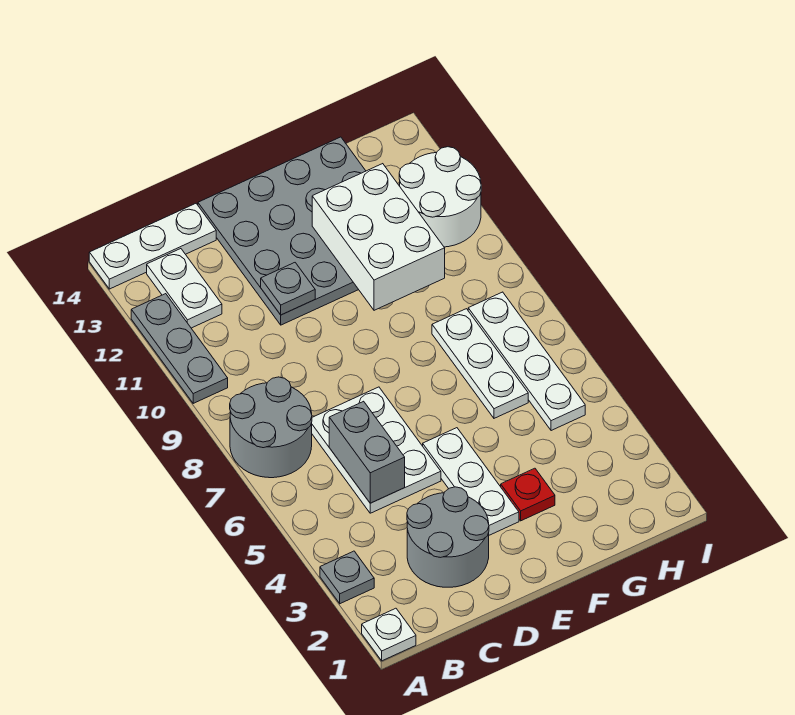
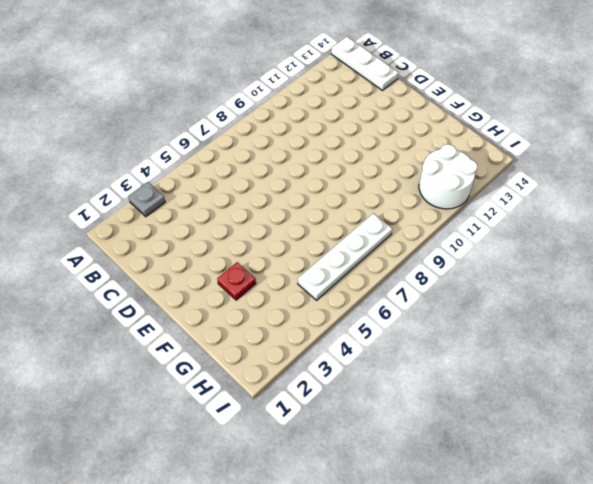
none -> white plate A1 level 1
none -> grey round brick A7:B8 level 1
none -> grey plate A10:A12 level 1

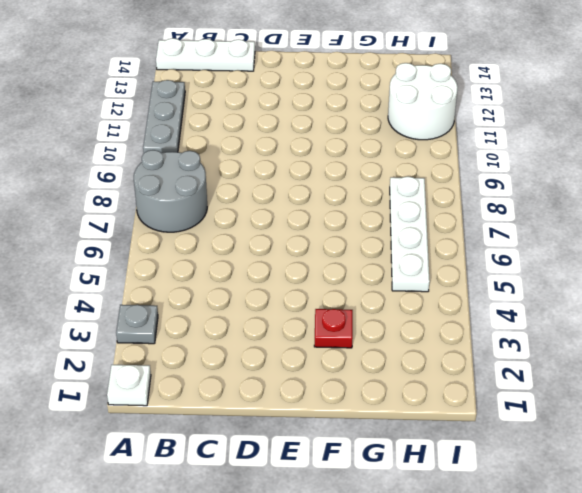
none -> white plate B12:B13 level 1
none -> grey round brick C2:D3 level 1
none -> white plate C5:D7 level 1

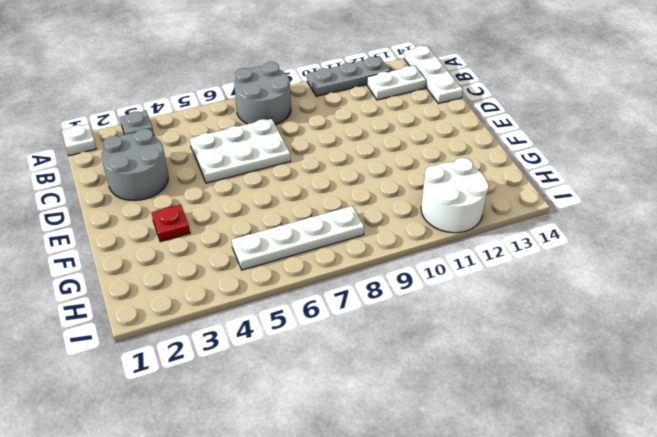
none -> grey plate D11:G14 level 1
none -> white plate E3:E5 level 1
none -> white plate G6:G8 level 1

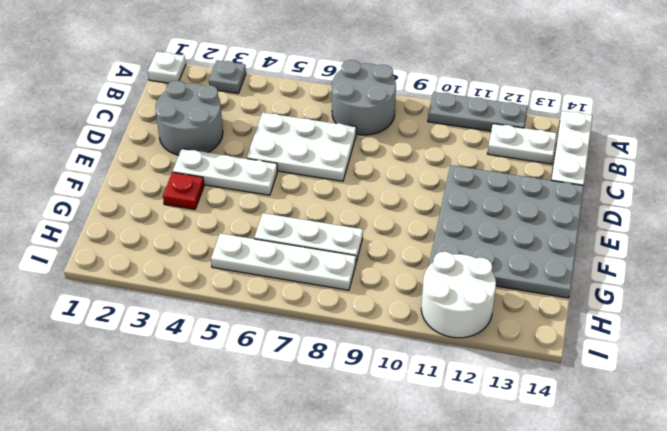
none -> grey brick C5:C6 level 2
none -> grey plate D11 level 2
none -> white brick F10:G12 level 2

